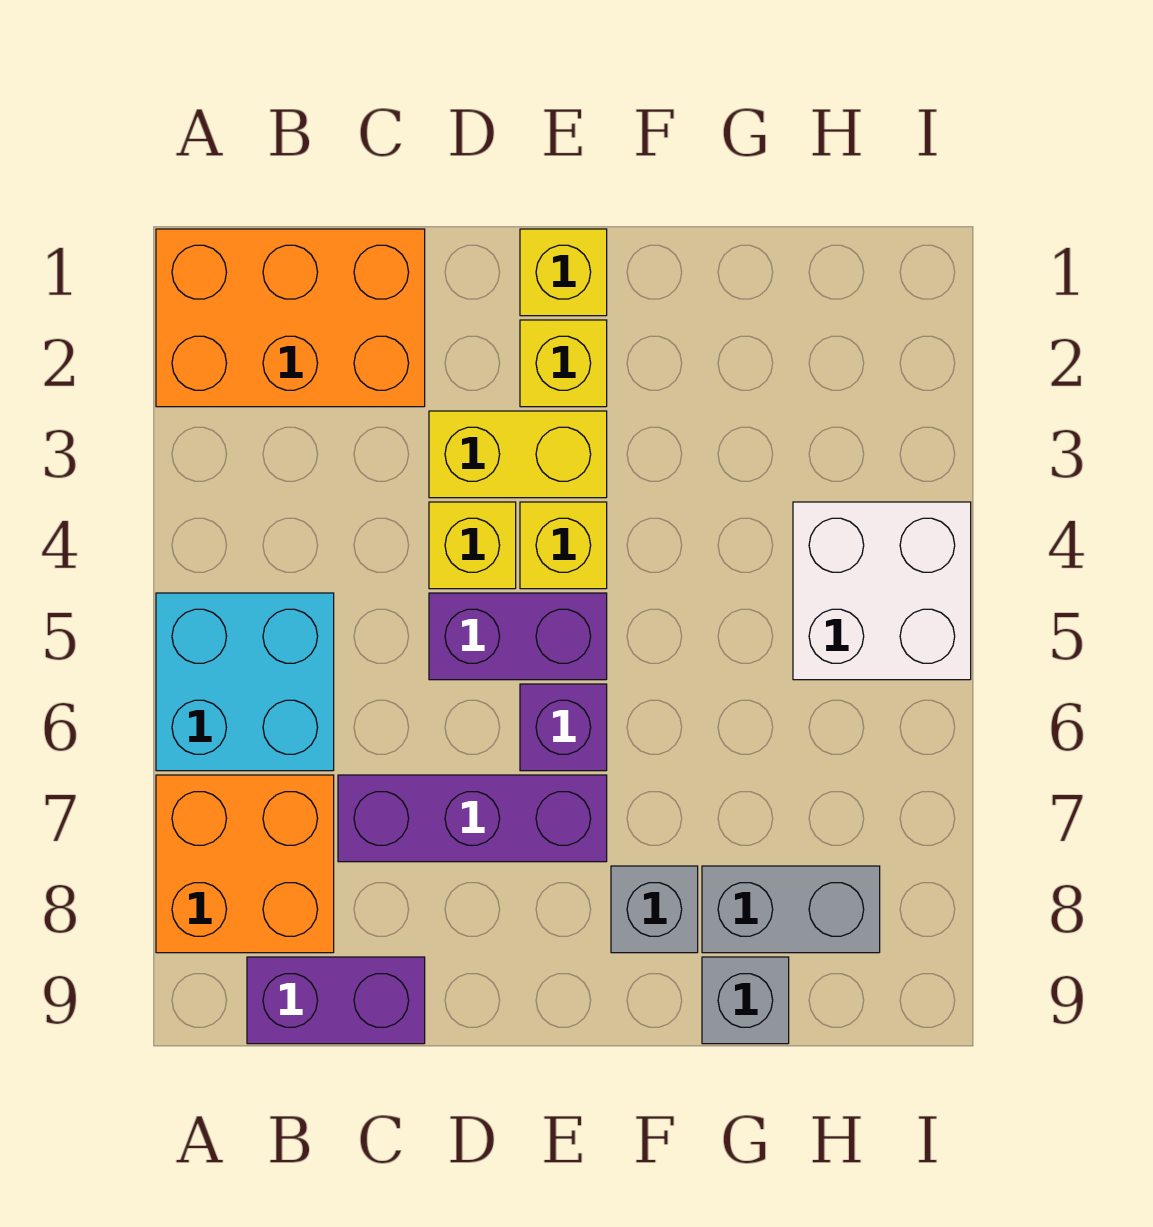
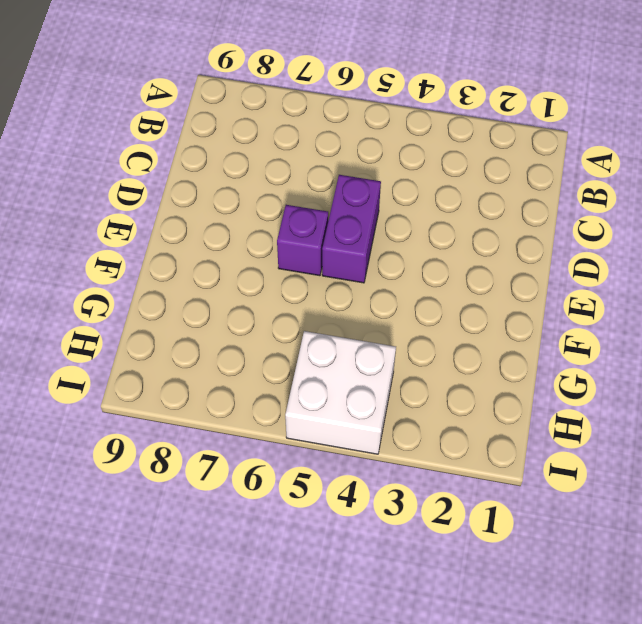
none -> orange brick A1:C2 level 1
none -> cyan brick A5:B6 level 1
none -> orange brick A7:B8 level 1

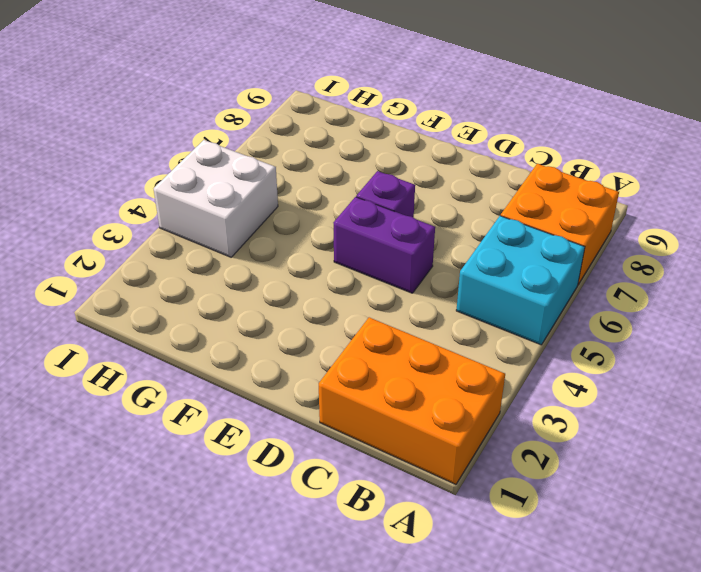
none -> purple brick B9:C9 level 1
none -> purple brick C7:E7 level 1
none -> yellow brick D3:E3 level 1

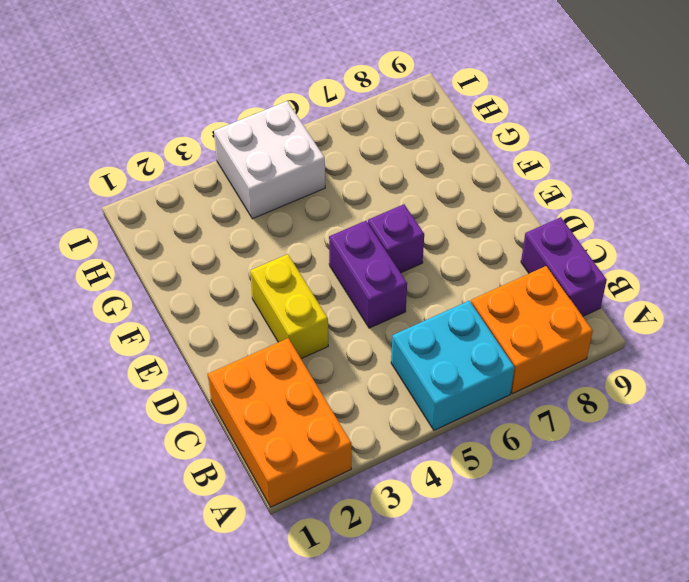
none -> purple brick C7:E7 level 1
none -> yellow brick D4 level 1
none -> yellow brick E1 level 1

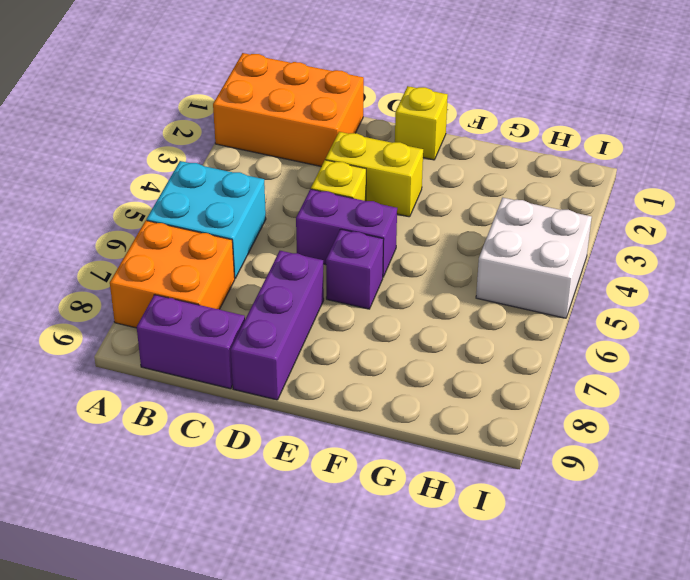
purple brick D7:D9 level 1 -> purple brick C7:E7 level 1
none -> yellow brick E2 level 1
none -> yellow brick E4 level 1
none -> grey brick F8 level 1

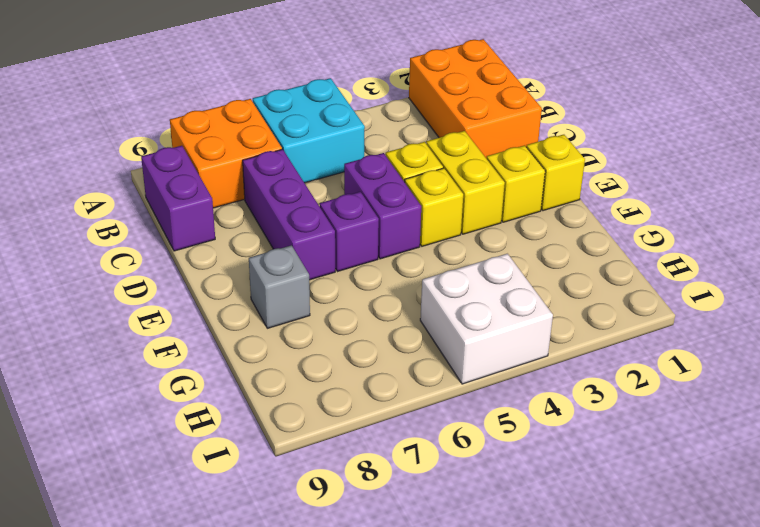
none -> grey brick G8:H8 level 1
none -> grey brick G9 level 1

